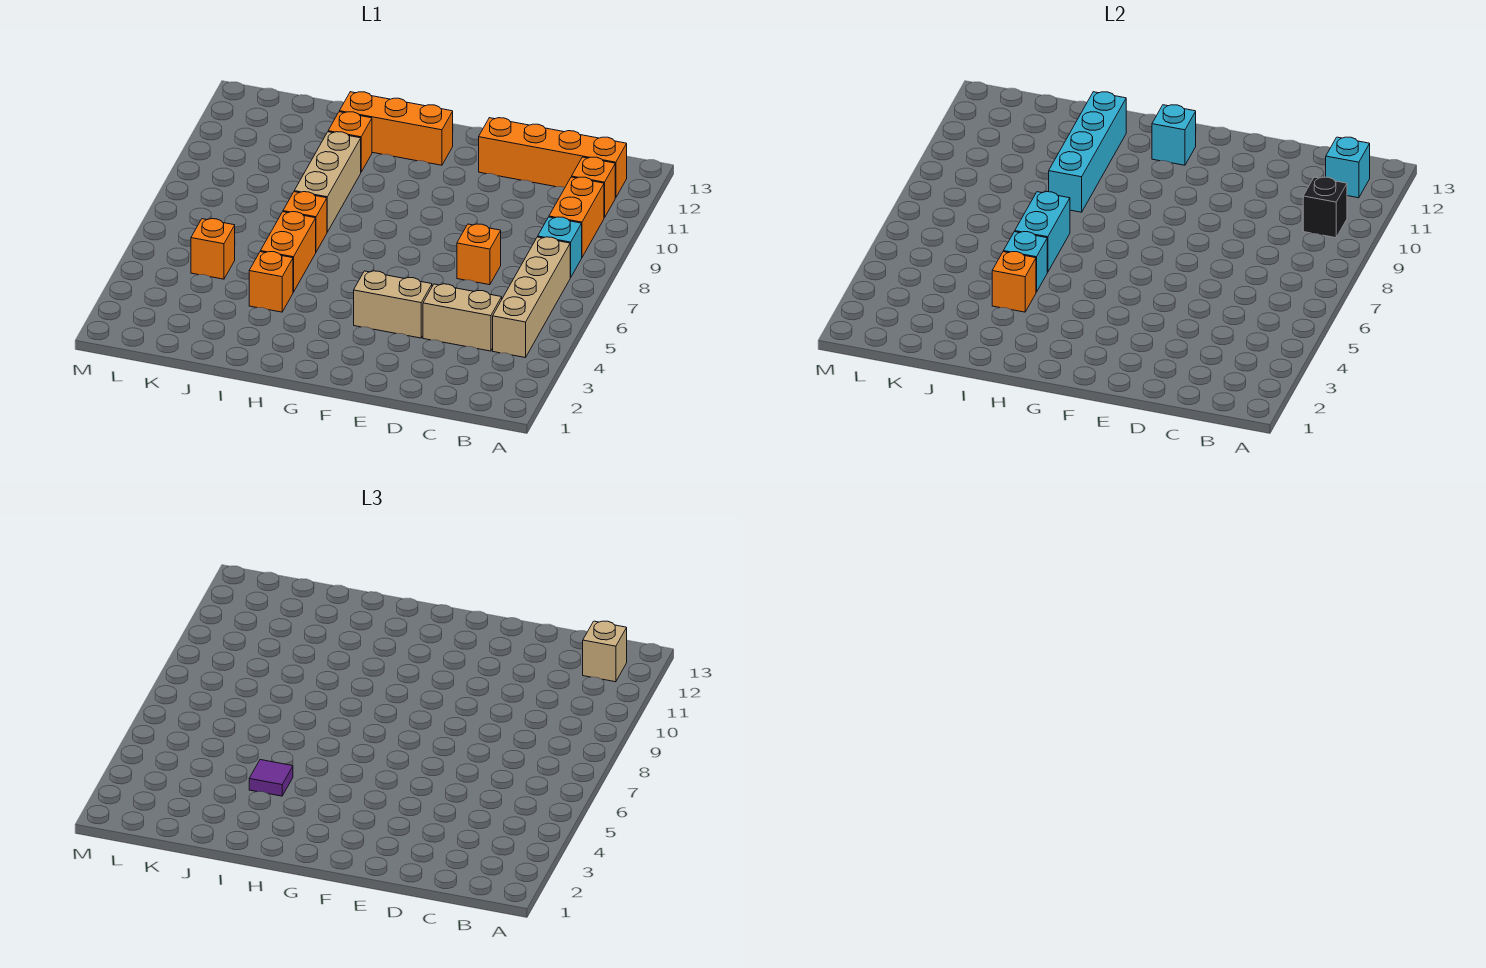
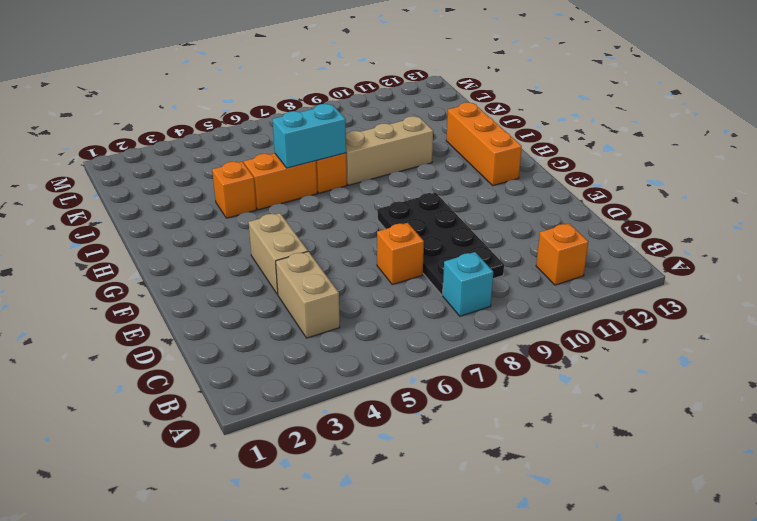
black plate C8:F9 level 1 -> none
none -> tan brick B4:B7 level 1
none -> orange brick B9:B10 level 1
none -> orange brick B12:E12 level 1

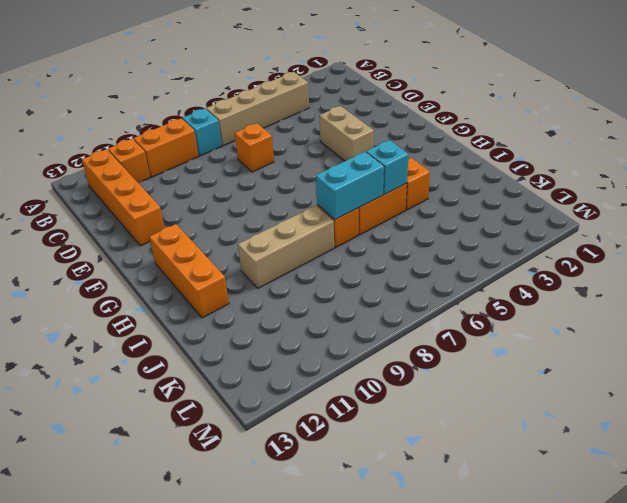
none -> tan brick C4:D4 level 1
none -> orange brick I11 level 1
none -> orange brick K5 level 1

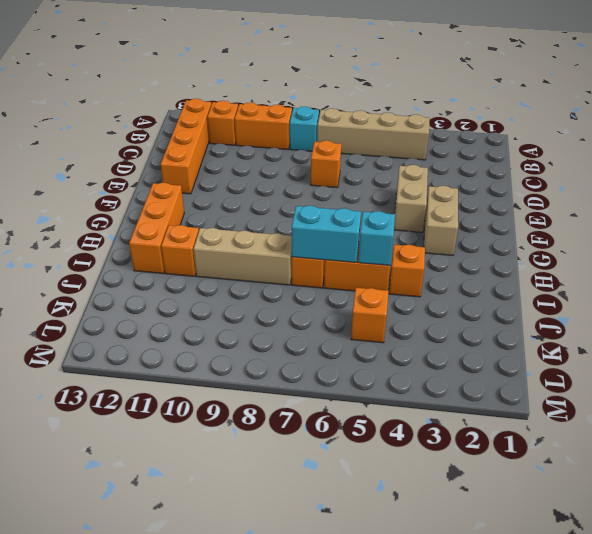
tan brick F3:G3 level 1 -> tan brick C4:D4 level 1
none -> black brick B10 level 2
none -> cyan brick B12 level 2
none -> cyan brick G12 level 2

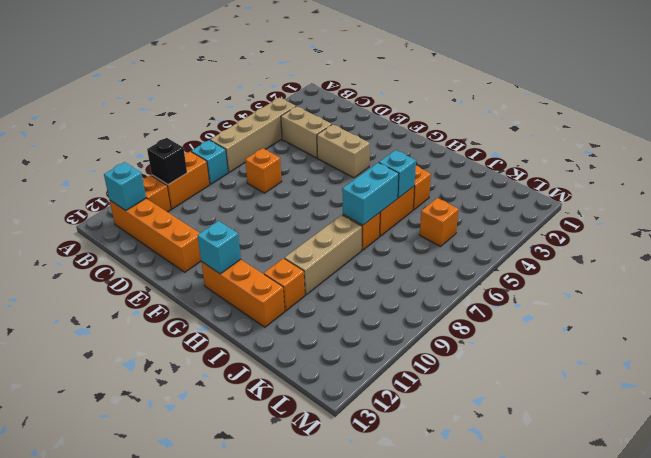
none -> orange brick I4 level 2
none -> cyan brick I9:I12 level 2
none -> tan brick B12 level 3

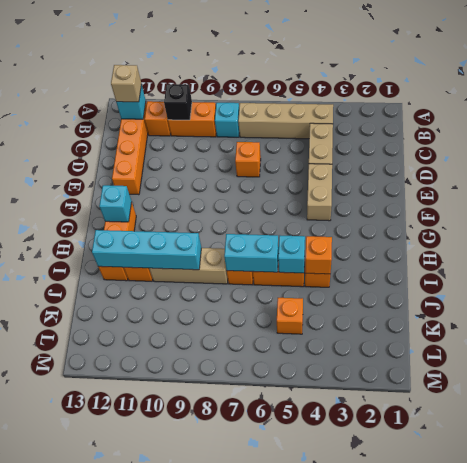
none -> purple tile I4 level 3

